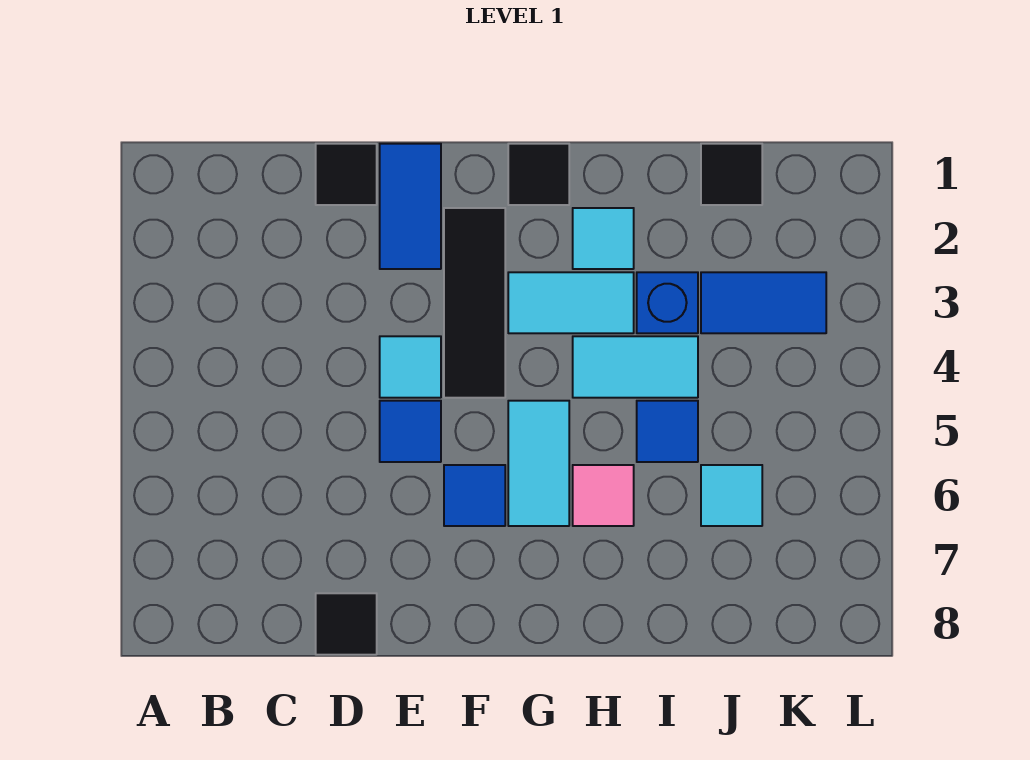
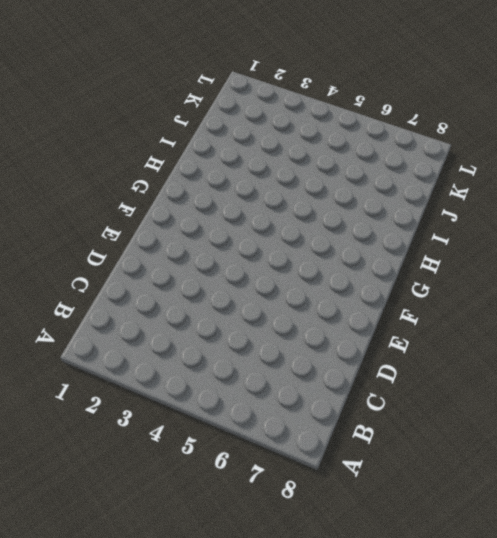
none -> black tile D1 level 1
none -> black tile D8 level 1
none -> blue tile E1:E2 level 1

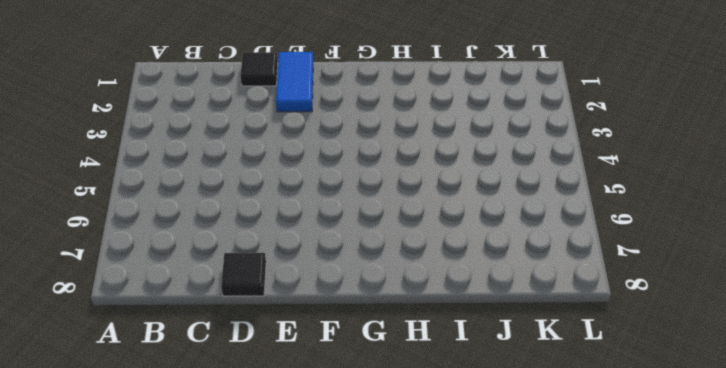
none -> cyan tile E4 level 1
none -> blue tile E5 level 1
none -> black tile F2:F4 level 1

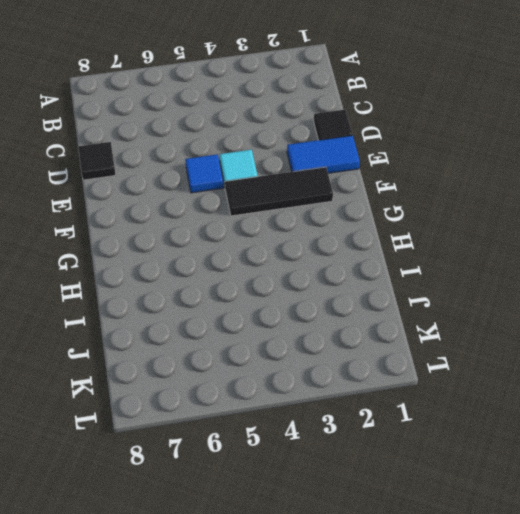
none -> blue tile F6 level 1
none -> black tile G1 level 1
none -> cyan tile G3:H3 level 1

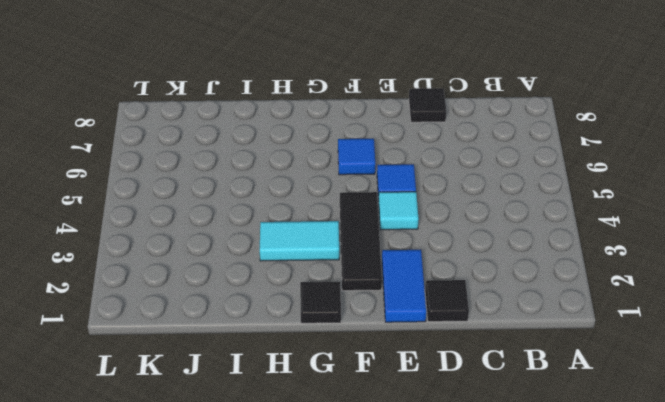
none -> cyan tile G5:G6 level 1
none -> cyan tile H2 level 1
none -> cyan tile H4:I4 level 1

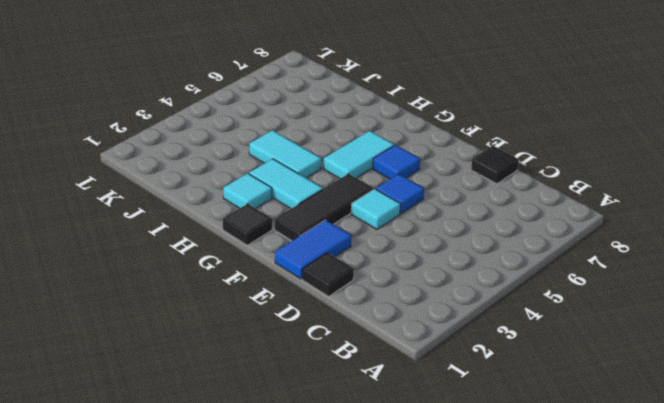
none -> pink tile H6 level 1
none -> blue brick I3 level 1
none -> blue tile I5 level 1

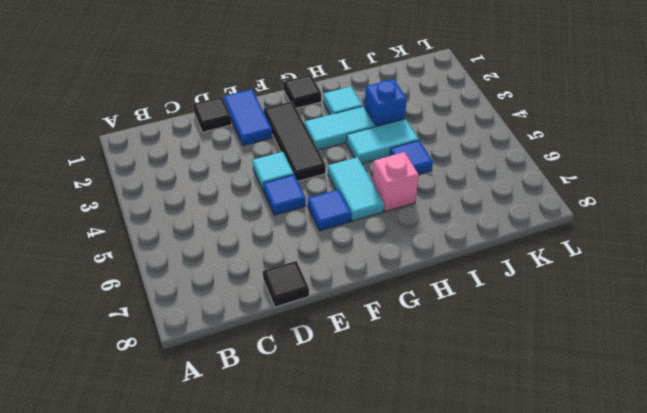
pink brick H6 level 1 -> pink tile H6 level 1
none -> black tile J1 level 1
none -> blue tile J3:K3 level 1
none -> cyan tile J6 level 1

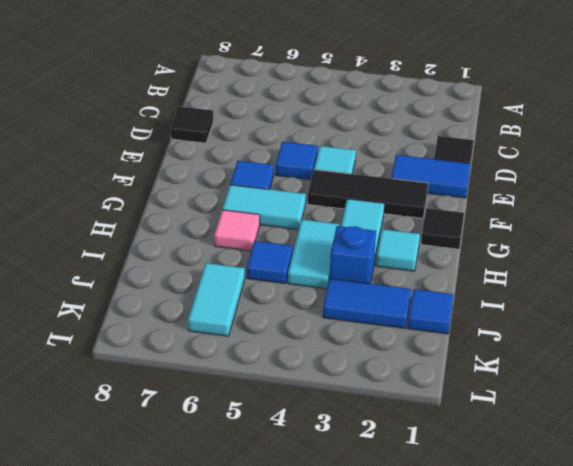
blue tile J1 level 1 -> black tile J1 level 1
blue tile J2:J3 level 1 -> blue tile J3:K3 level 1
cyan tile J6:K6 level 1 -> cyan tile J6 level 1

